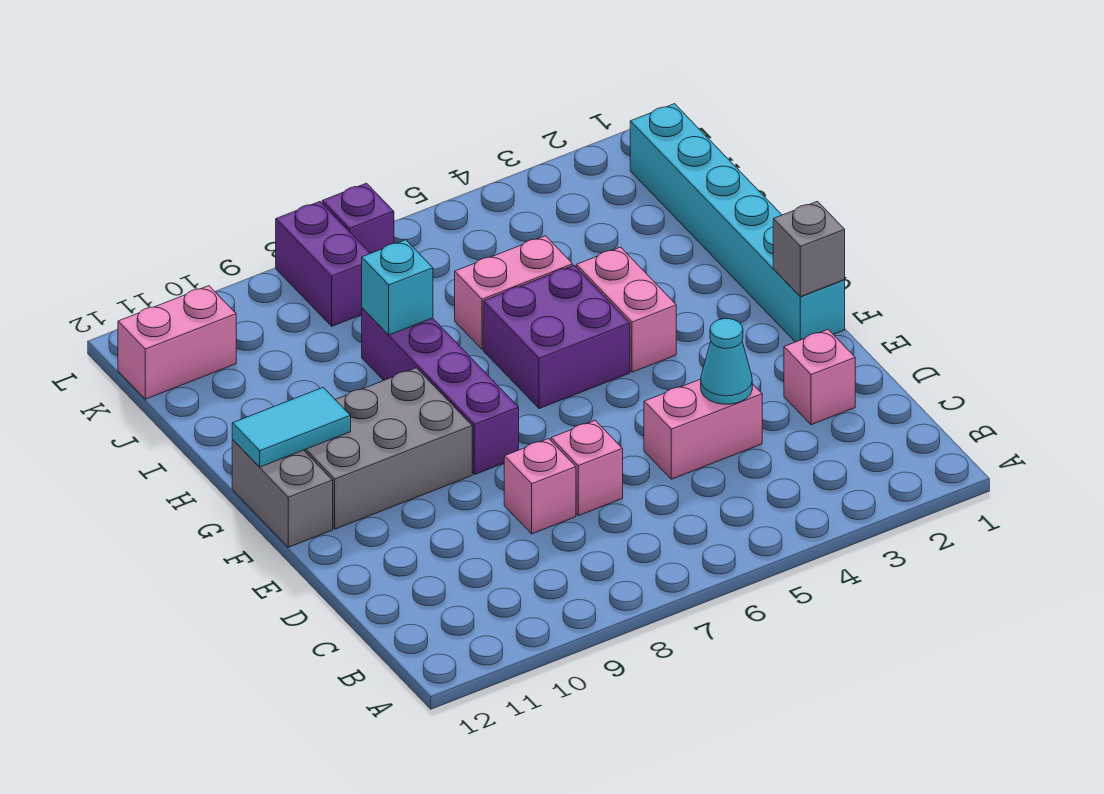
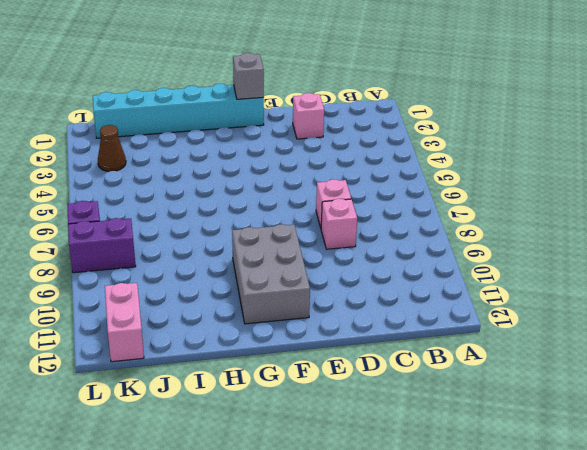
brown cone K3 level 1 -> none
none -> pink brick D4:D5 level 1
none -> purple brick F8:I8 level 1
none -> grey brick F12:G12 level 1

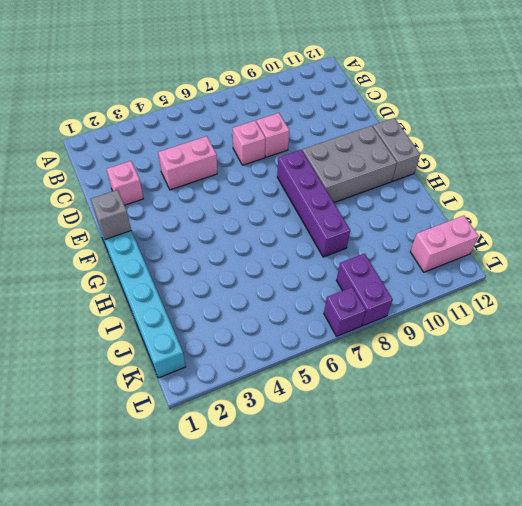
none -> pink brick G4:H4 level 1
none -> purple brick G5:H6 level 1
none -> pink brick I5:I6 level 1

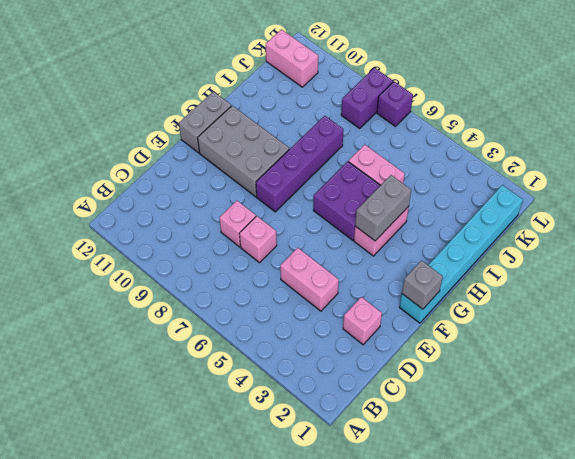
grey brick G4:H4 level 2 -> none
none -> cyan cone D4 level 2
none -> cyan tile G11:G12 level 2
none -> cyan brick I8 level 2

